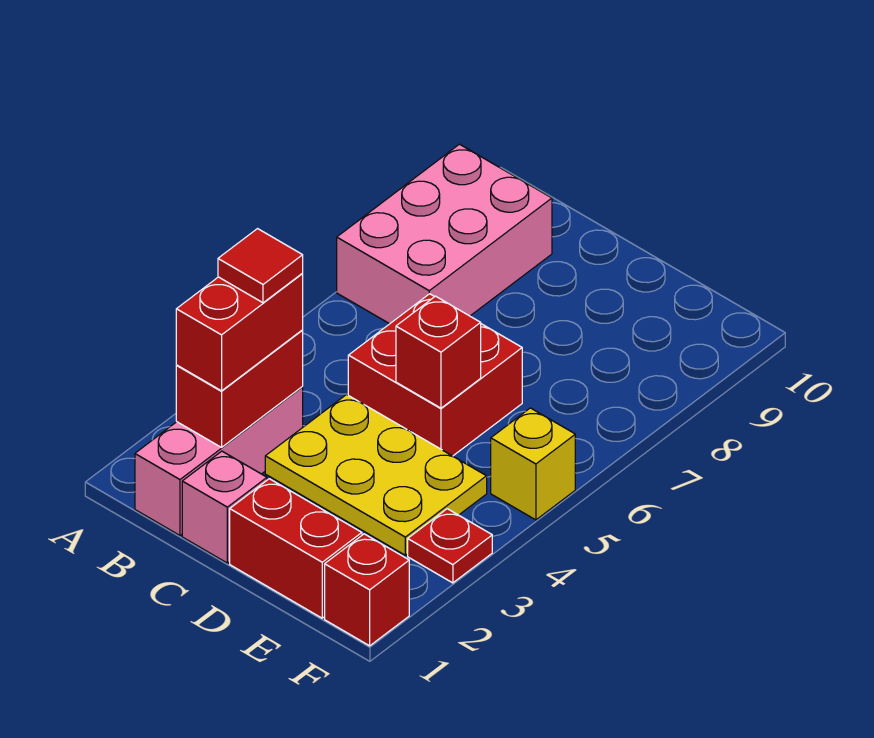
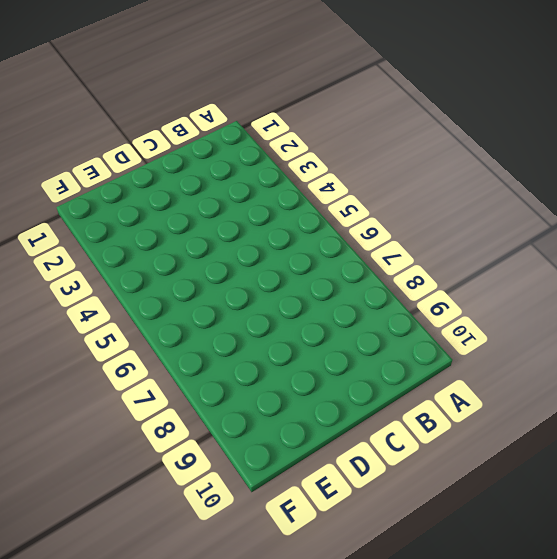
none -> pink brick A7:B9 level 1
none -> pink brick B1:B3 level 1
none -> pink brick C1 level 1

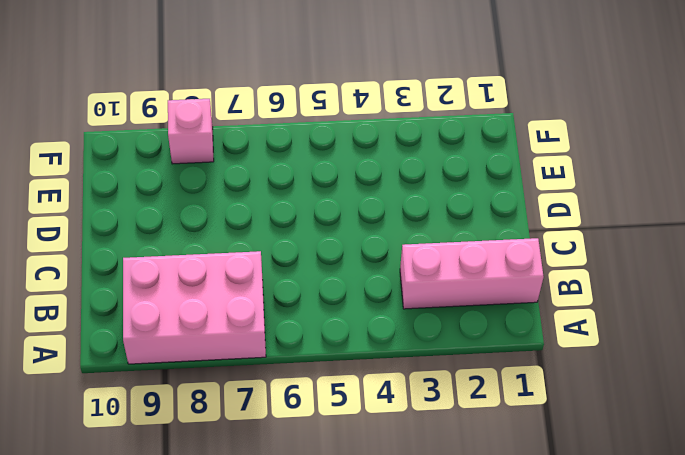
pink brick F8 level 1 -> pink brick C1 level 1
none -> yellow plate C3:E4 level 1
none -> red brick C5:D6 level 1
none -> red brick D1:E1 level 1

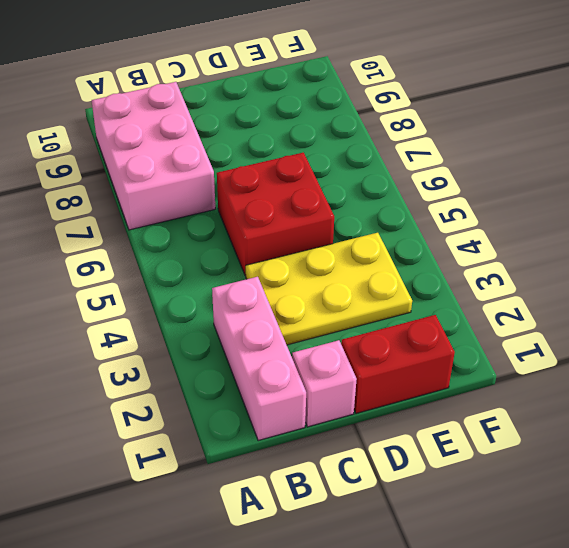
none -> red brick F1 level 1
none -> red plate F3 level 1
none -> yellow brick F5 level 1

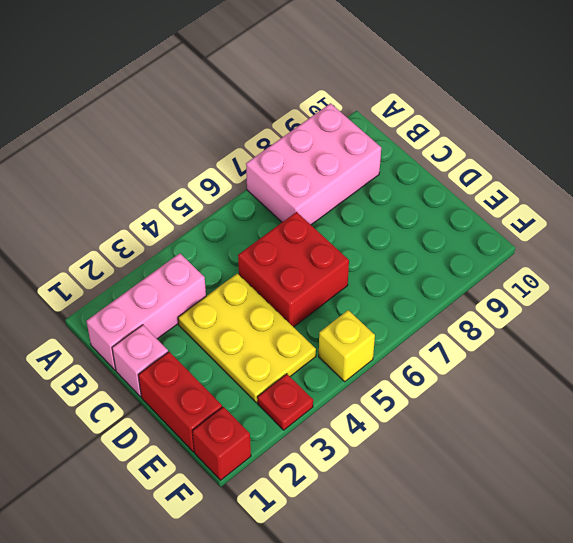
none -> red brick B2:B3 level 2
none -> red brick D5 level 2
none -> red brick B2:B3 level 3

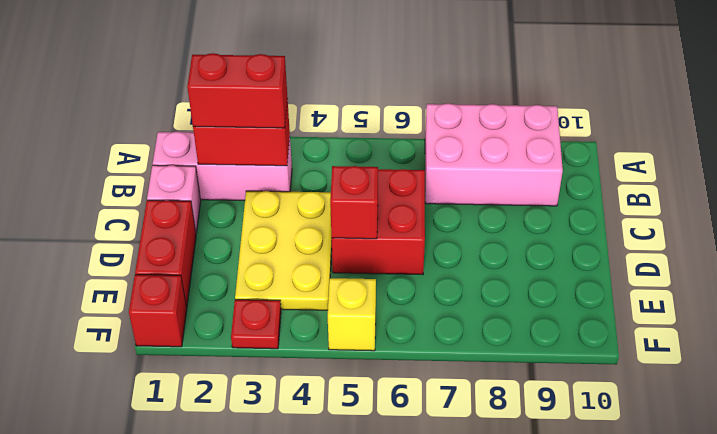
none -> red tile B3 level 4

